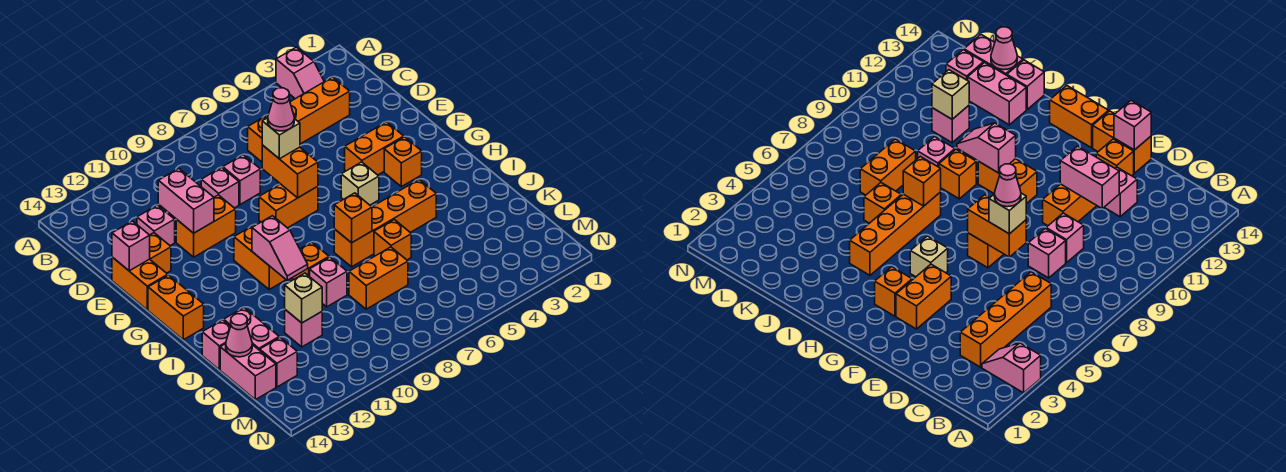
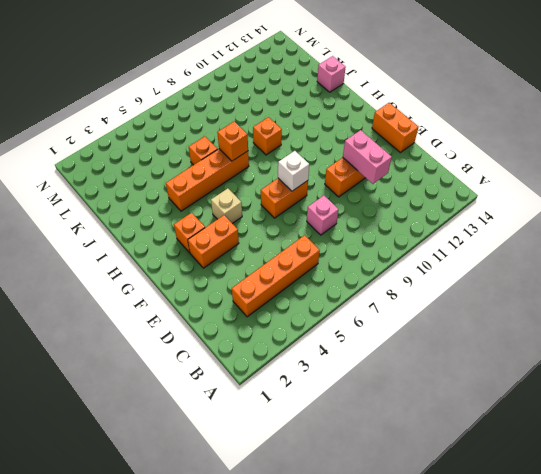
white brick F8 level 2 -> none
none -> pink slope A3:B3 level 1 top A
none -> pink brick D9 level 1
none -> pink brick D12 level 1
none -> orange brick E13 level 1

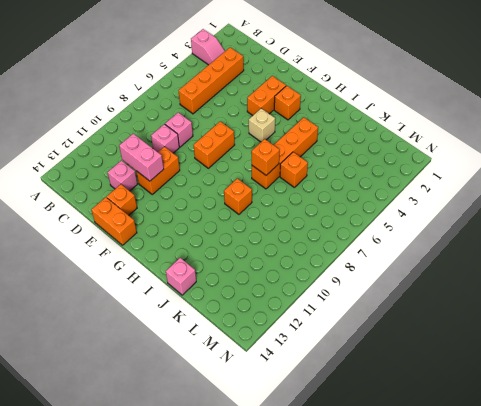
none -> orange brick G10:H10 level 1
none -> orange brick G14:H14 level 1
none -> pink brick J9 level 1
none -> pink brick J13:K13 level 1

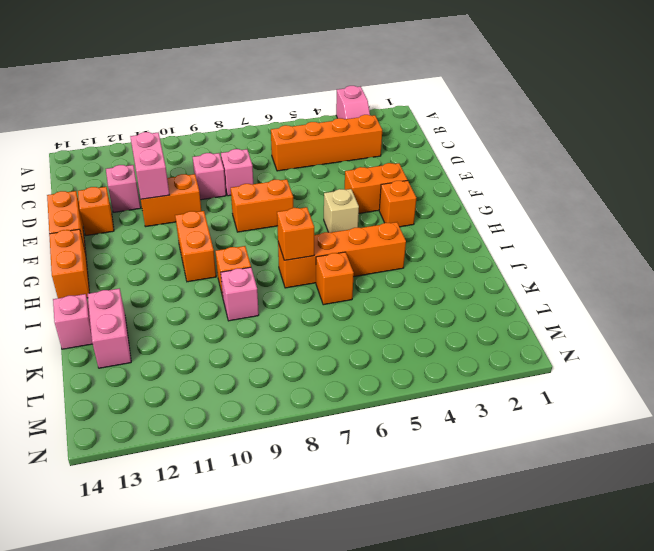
none -> orange brick K7:K8 level 1
none -> pink brick K11 level 1
none -> pink brick K14:L14 level 1
none -> pink brick L13 level 1

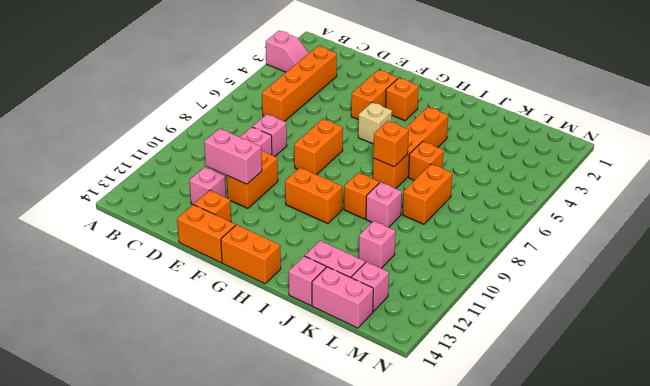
none -> orange brick E7:F7 level 2
none -> pink brick E14 level 2
none -> pink slope H10:I10 level 2 top H
none -> tan brick K11 level 2

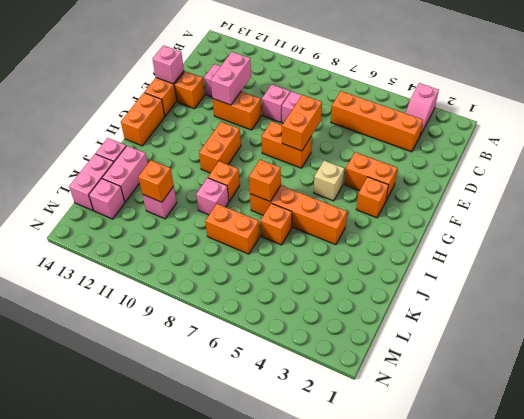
orange brick K11 level 2 -> tan brick K11 level 2
none -> pink slope H10:I10 level 2 top H
none -> pink cone K14 level 2
none -> tan brick E7 level 3
none -> pink cone E7 level 4

